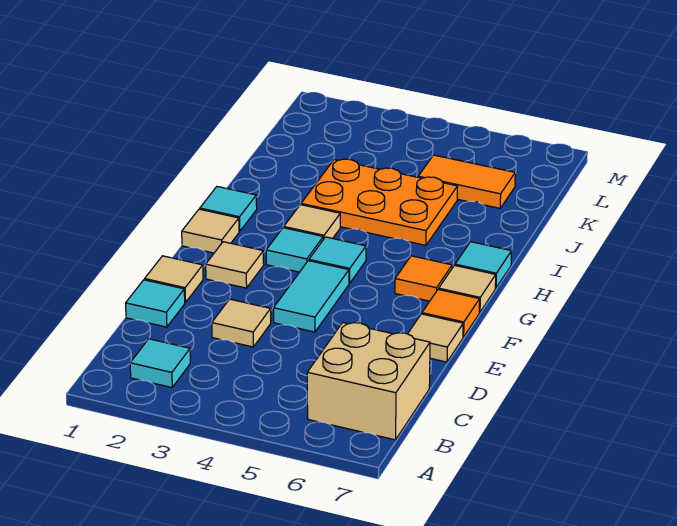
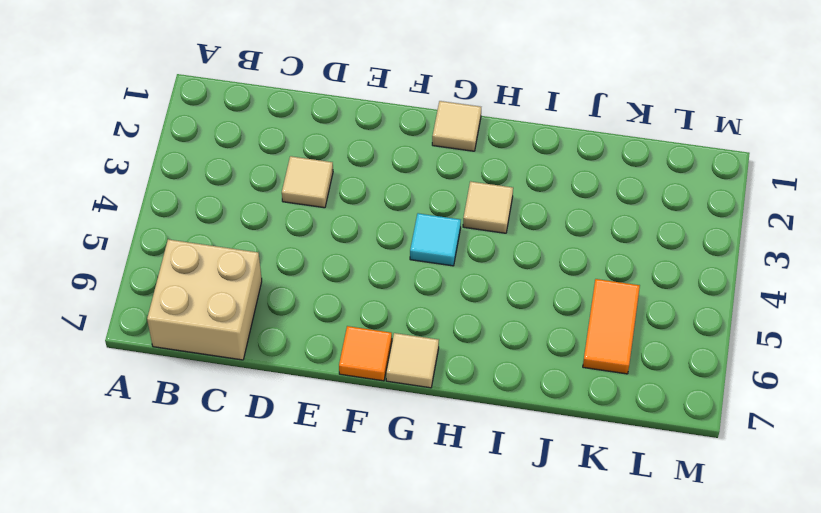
none -> cyan tile B2 level 1
none -> cyan tile D1 level 1
none -> tan tile E1 level 1

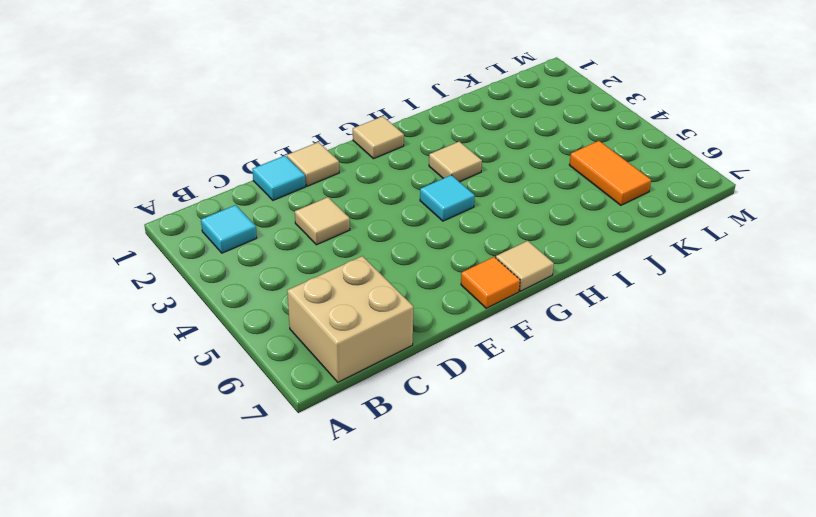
none -> cyan tile E4:F4 level 1
none -> tan tile E7 level 1
none -> tan tile F2 level 1

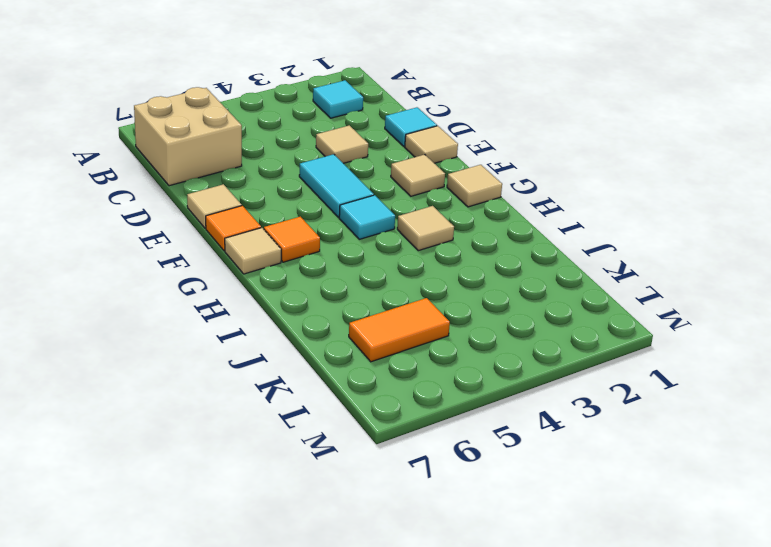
none -> cyan tile G3 level 1
none -> cyan tile H1 level 1
none -> cyan tile H7 level 1

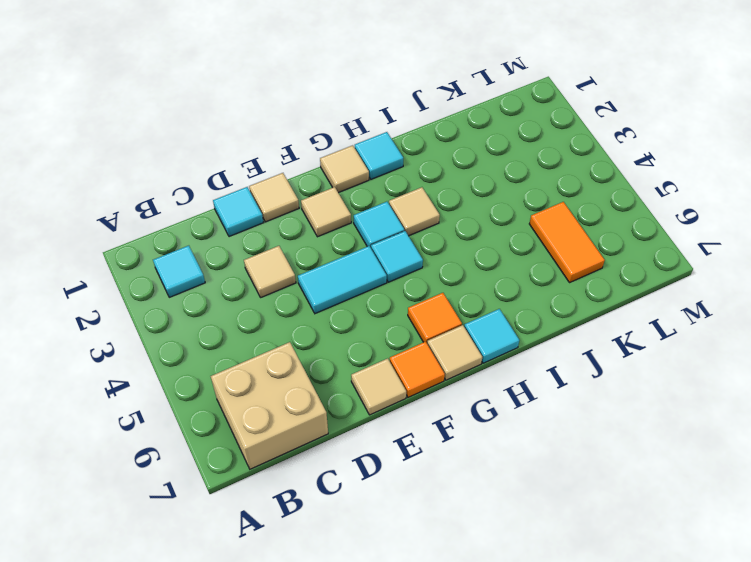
none -> orange plate I3:J5 level 1

